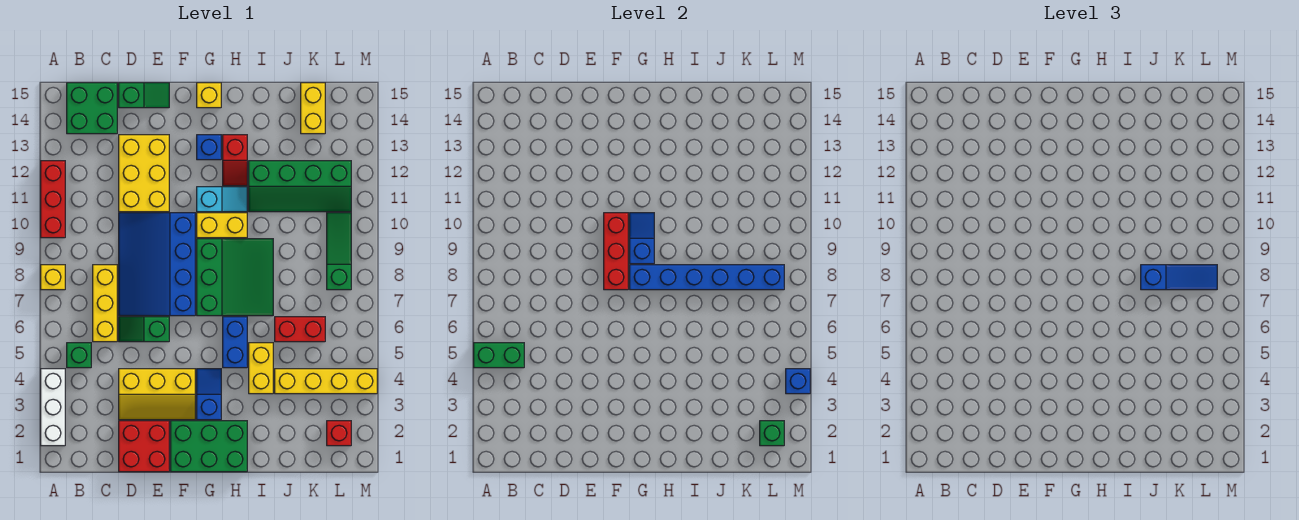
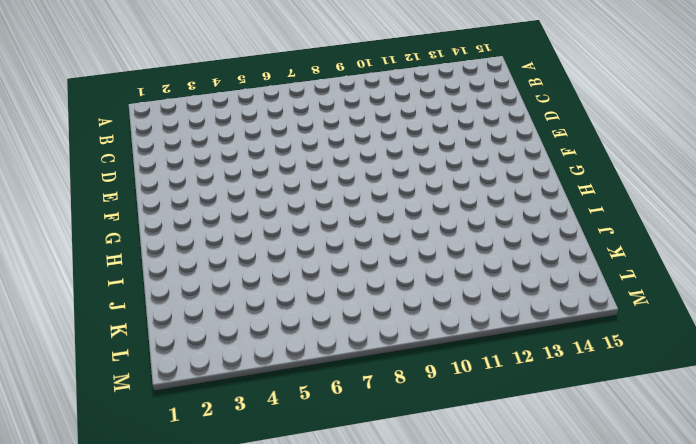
none -> white brick A2:A4 level 1
none -> yellow brick A8 level 1
none -> red brick A10:A12 level 1
none -> green brick B5 level 1

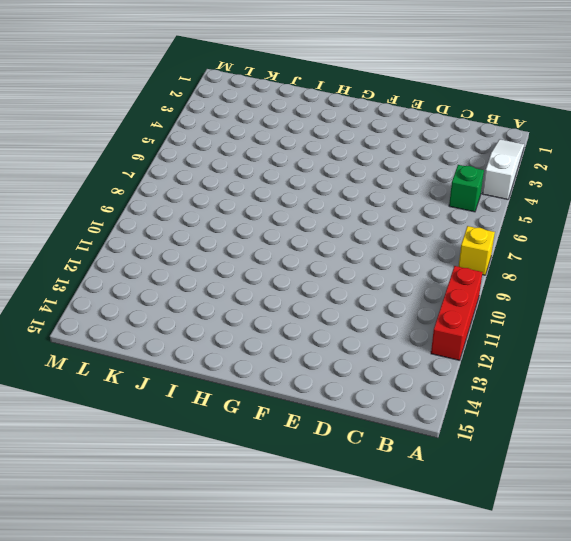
white slope A2:A4 level 1 top 4 -> white brick A2:A4 level 1
none -> green brick B14:C15 level 1
none -> yellow brick C6:C8 level 1
none -> red brick D1:E2 level 1
none -> yellow slope D3:F4 level 1 top 4

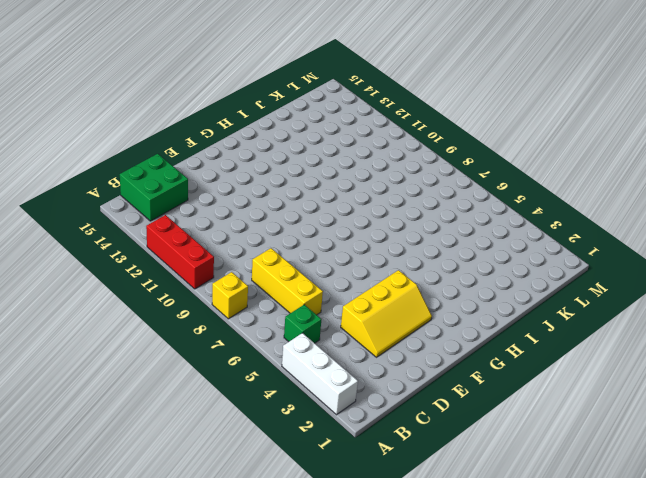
none -> red brick D1:E2 level 1
none -> green slope D6:E6 level 1 top E
none -> blue slope D7:F10 level 1 top F
none -> yellow brick D11:E13 level 1

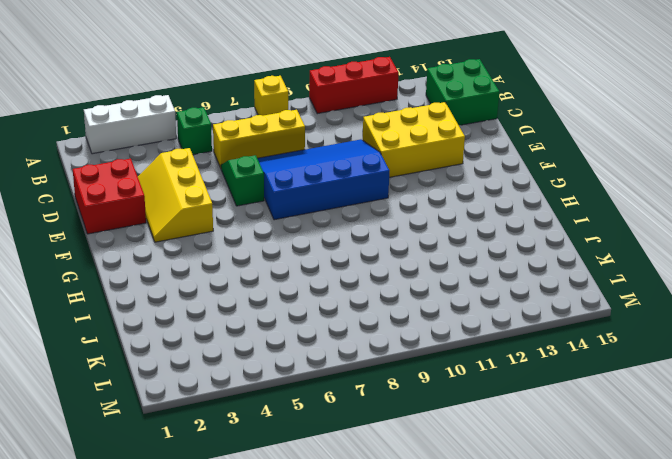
none -> green slope D15:E15 level 1 top D
none -> green brick F1:H2 level 1
none -> blue slope G3:G4 level 1 top 3
none -> green slope G7:I9 level 1 top G

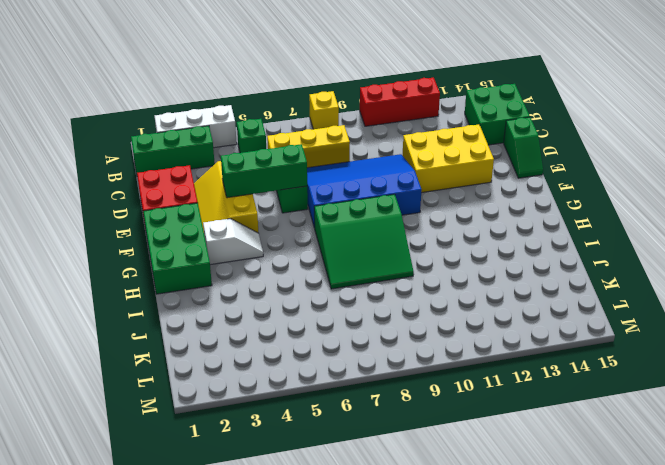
green brick B1:B3 level 1 -> none
green brick E4:E6 level 2 -> none
white slope G3:G4 level 1 top 3 -> blue slope G3:G4 level 1 top 3
none -> yellow brick G10:H10 level 1
none -> cyan slope G11:H11 level 1 top G
none -> blue brick G13 level 1
none -> yellow brick G15 level 1

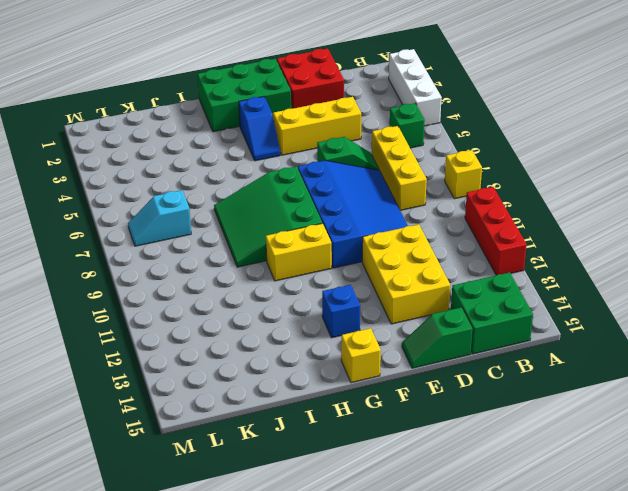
cyan slope K7:L7 level 1 top K -> cyan slope G11:H11 level 1 top G
none -> blue brick H5:H6 level 1
none -> red slope H12:H13 level 1 top 13
none -> yellow brick I4:I5 level 1
none -> green slope I11:L12 level 1 top 12

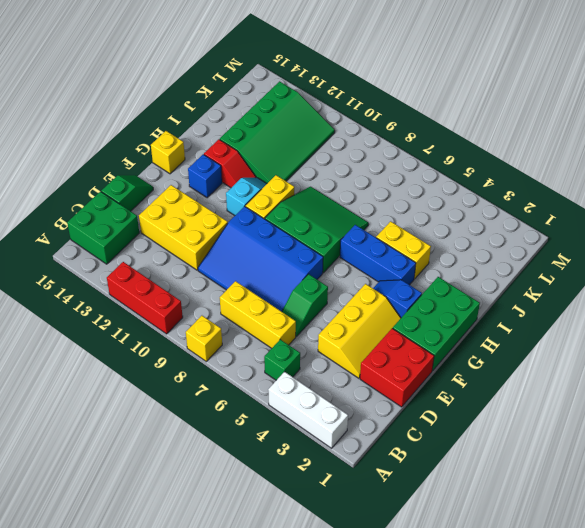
blue brick H4:H6 level 1 -> blue brick H5:H6 level 1
green slope I11:L13 level 1 top 13 -> green slope I11:L12 level 1 top 12
none -> yellow brick J4:M4 level 1
none -> red brick J6:K6 level 1
none -> yellow brick K14:K15 level 1
none -> red brick L2 level 1

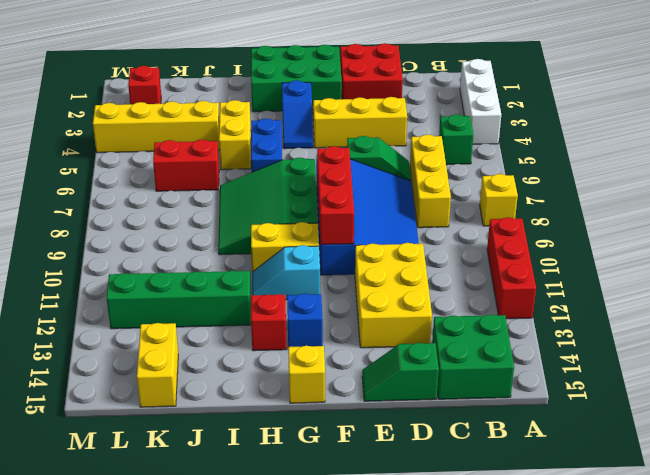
none -> green slope L8:L10 level 1 top 8
none -> green brick A5:B5 level 2
none -> blue brick G8:L8 level 2
none -> blue slope G9:G10 level 2 top 9

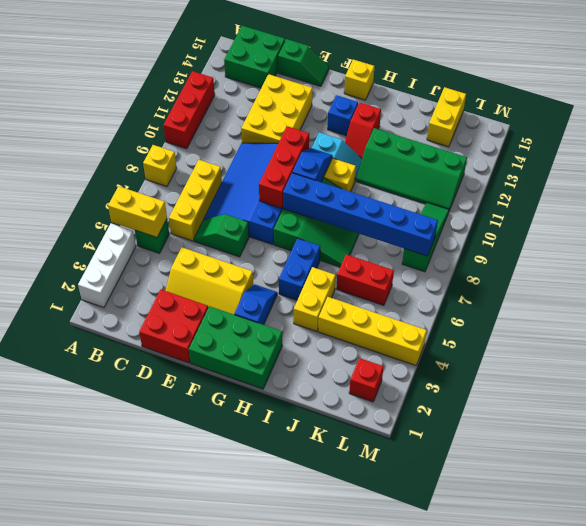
yellow brick A5:B5 level 2 -> green brick A5:B5 level 2
none -> green brick L2 level 2
none -> blue brick M4 level 2
none -> blue slope J8:L8 level 3 top J

